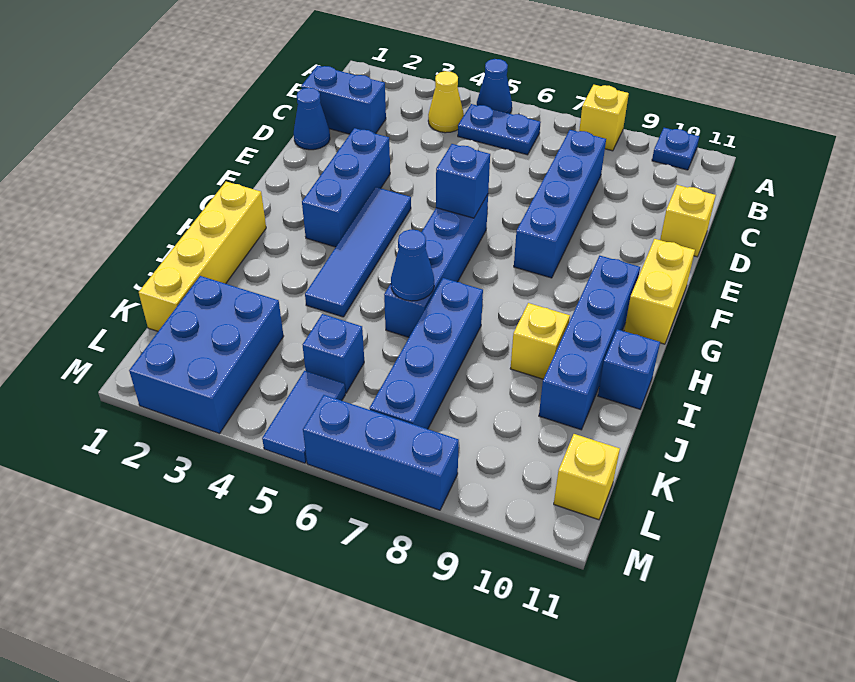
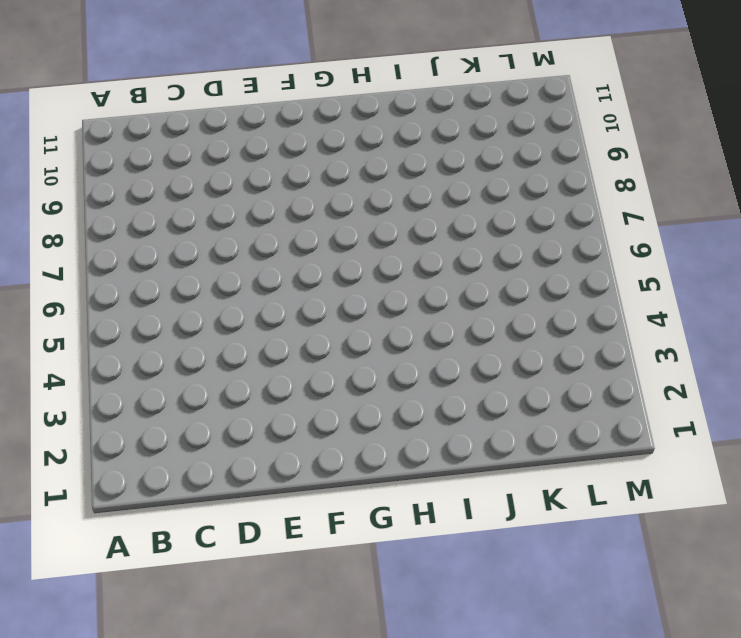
none -> blue cone A5 level 1
none -> yellow brick A8 level 1
none -> blue plate A10 level 1

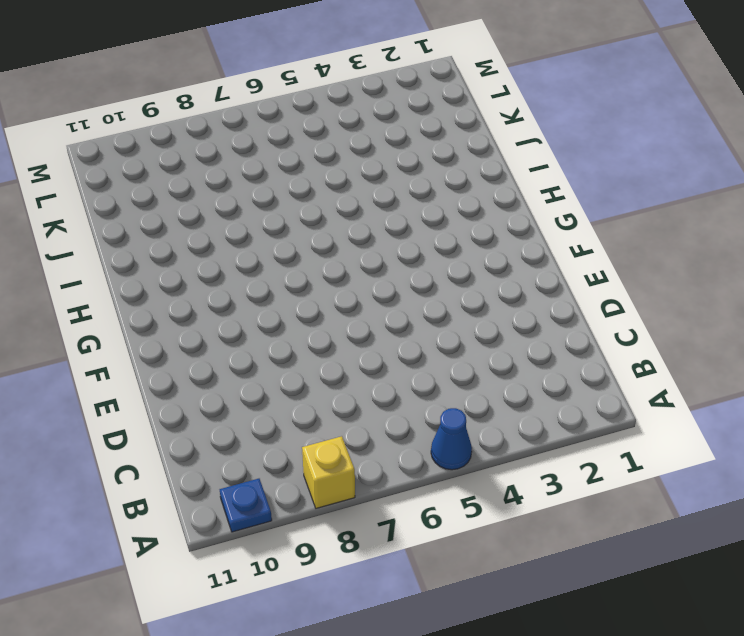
none -> yellow cone B4 level 1
none -> blue plate B5:B6 level 1
none -> blue brick C1:C2 level 1

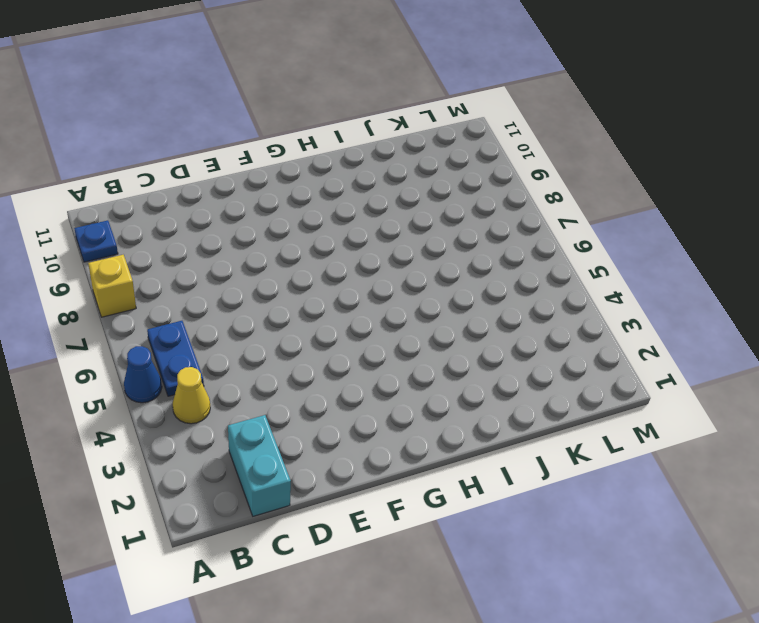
cyan brick C1:C2 level 1 -> blue brick C1:C2 level 1
none -> blue brick C8:F8 level 1
none -> blue cone D1 level 1
none -> yellow brick D11 level 1

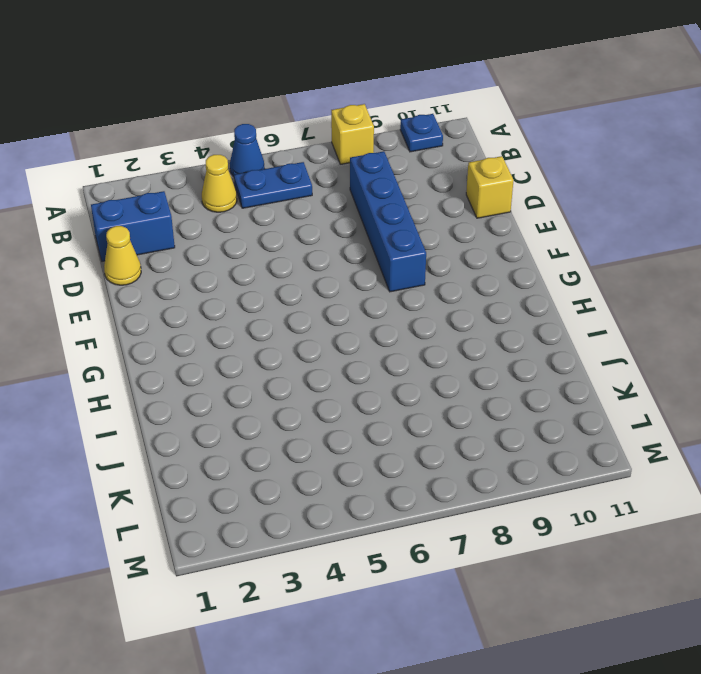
yellow cone D1 level 1 -> blue cone D1 level 1
none -> blue brick E3:G3 level 1
none -> blue tile F4:I4 level 1
none -> blue brick F6:I6 level 1

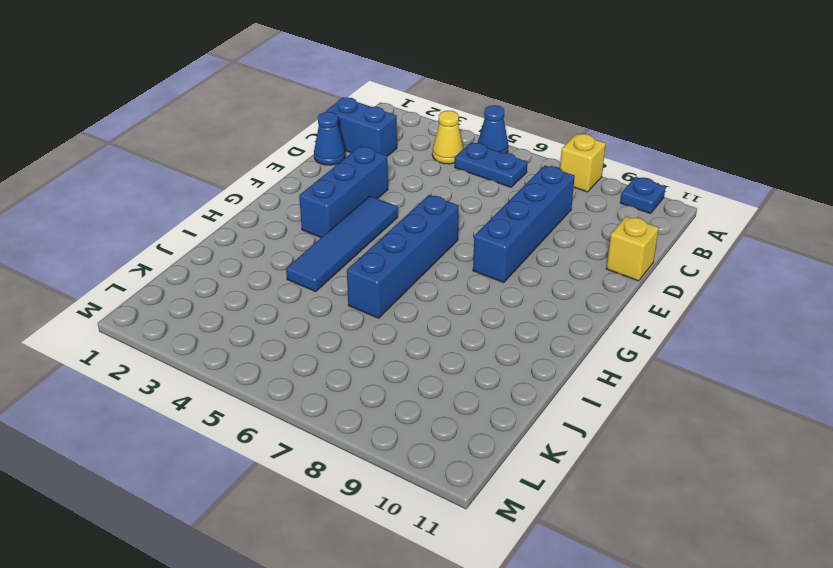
none -> yellow brick F11:G11 level 1
none -> blue brick G10:J10 level 1
none -> yellow brick H1:K1 level 1

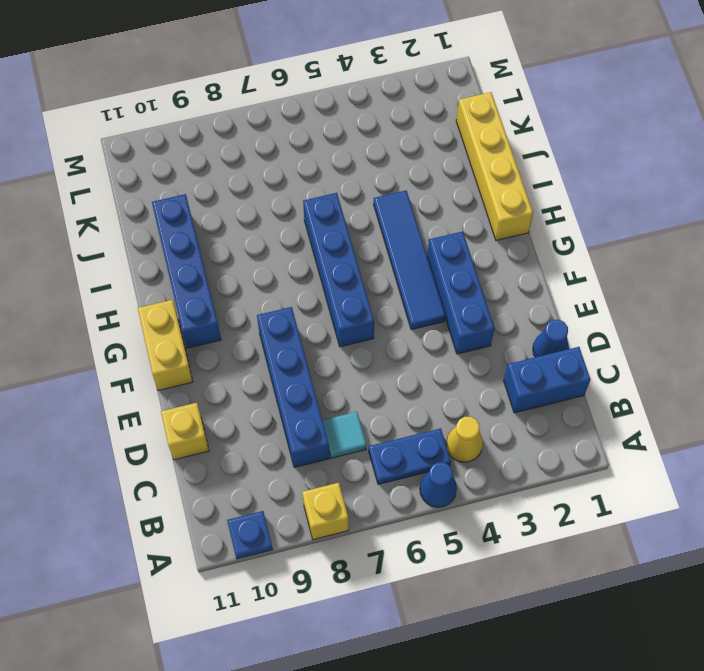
cyan tile C7 level 1 -> none
none -> blue brick I7:L7 level 1
none -> yellow brick I9 level 1
none -> blue brick I11 level 1

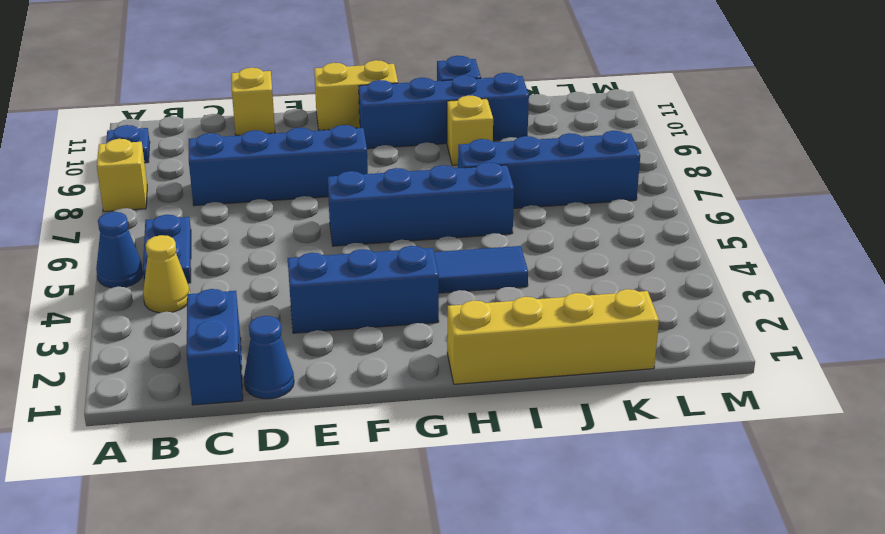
none -> blue brick K2:M3 level 1
none -> blue brick K5 level 1
none -> blue tile L5:M5 level 1

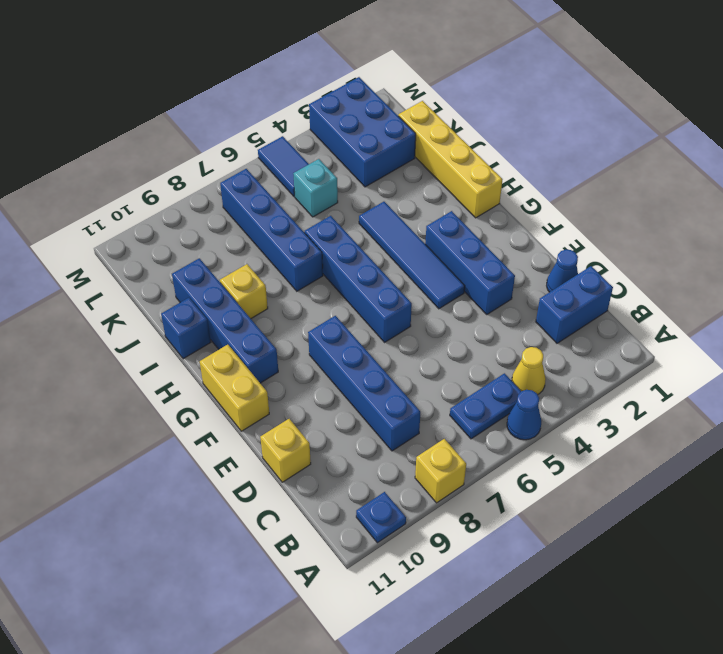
cyan brick K5 level 1 -> blue brick K5 level 1
none -> yellow brick L11 level 1
none -> blue brick M6:M8 level 1
none -> blue brick F6 level 2

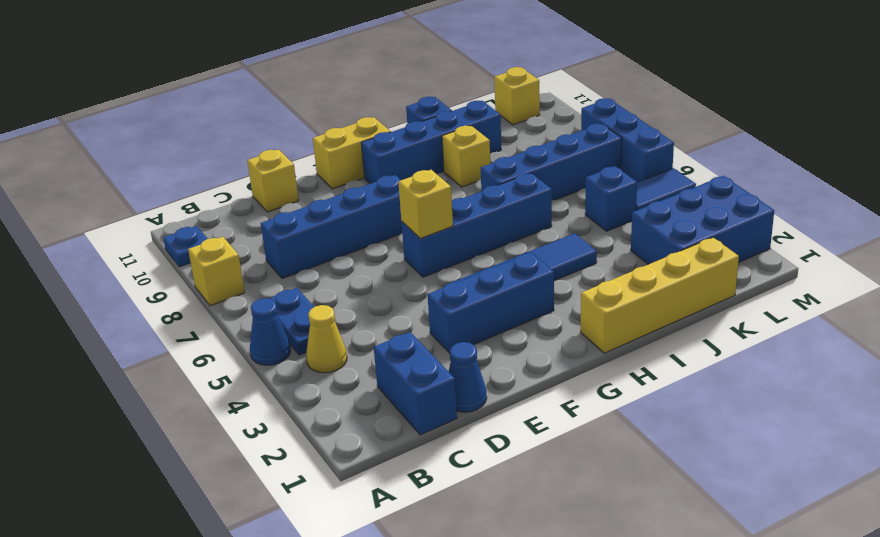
yellow brick F6 level 2 -> blue brick F6 level 2
none -> blue cone I6 level 2

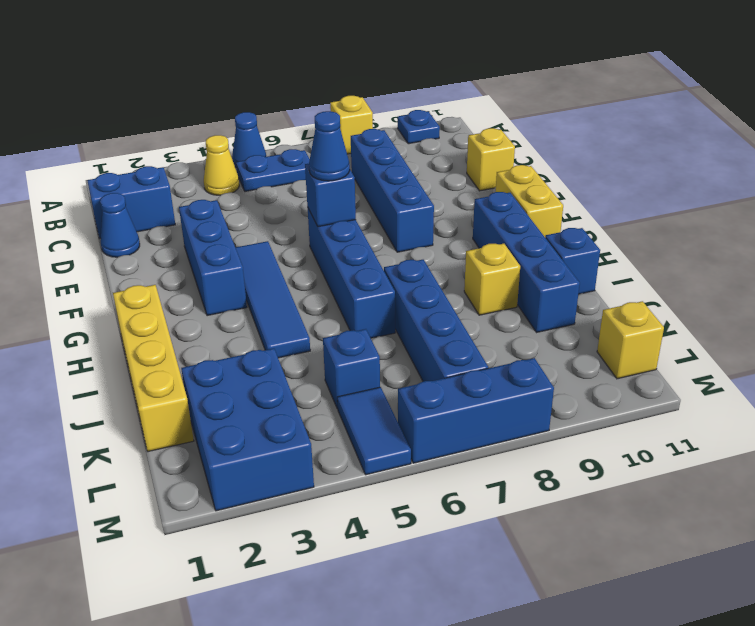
blue cone F6 level 3 -> blue cone I6 level 2

